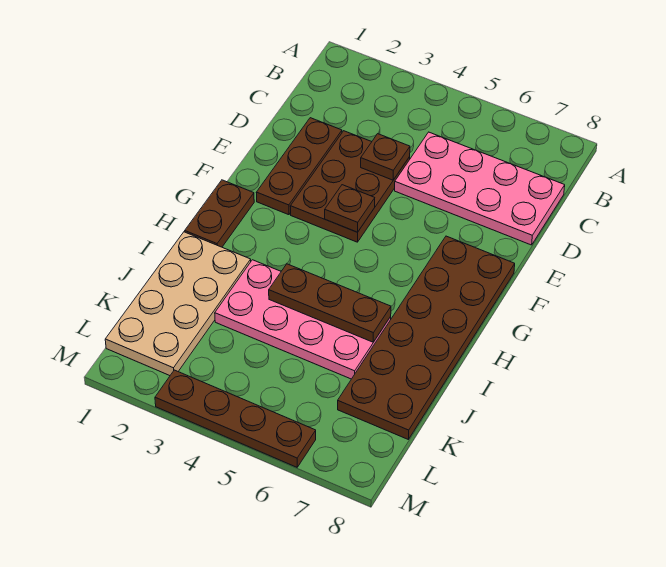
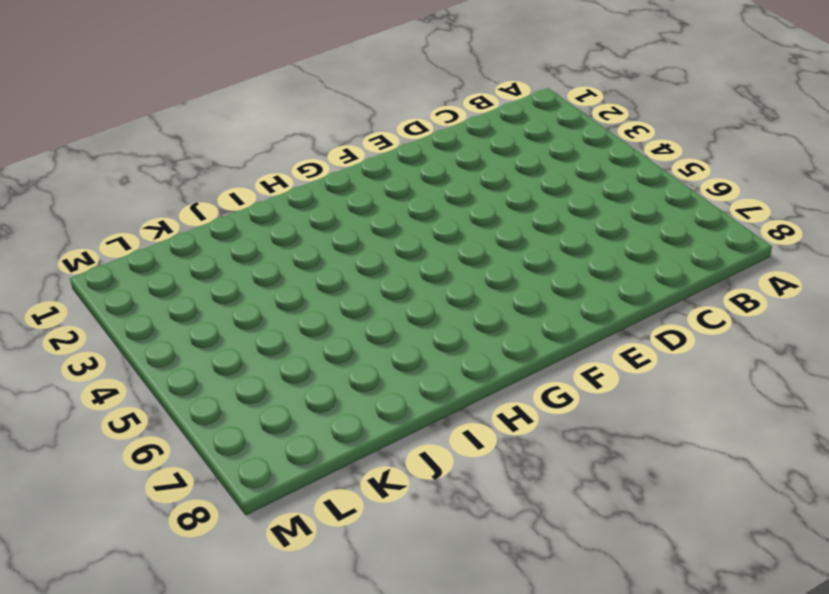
none -> pink plate C5:D8 level 1
none -> brown plate D2:F2 level 1

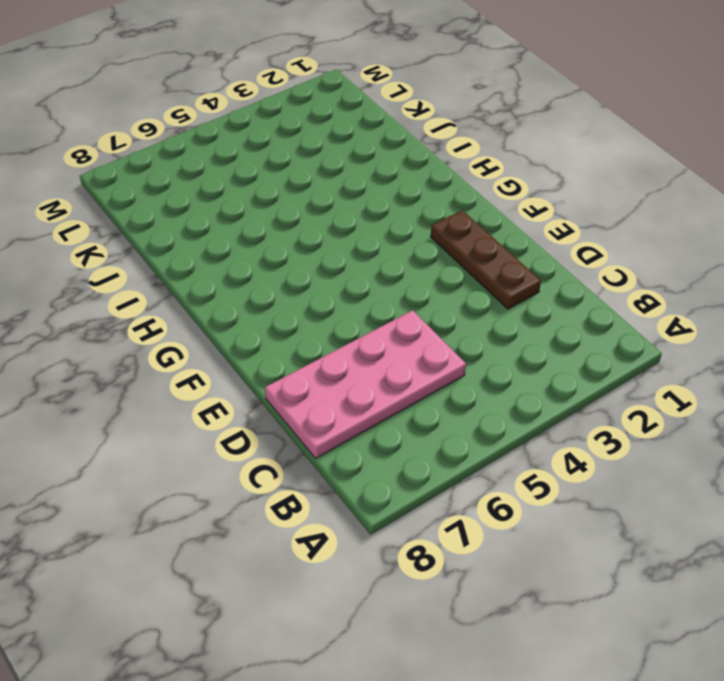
none -> brown plate D3:F4 level 1
none -> brown plate F7:K8 level 1

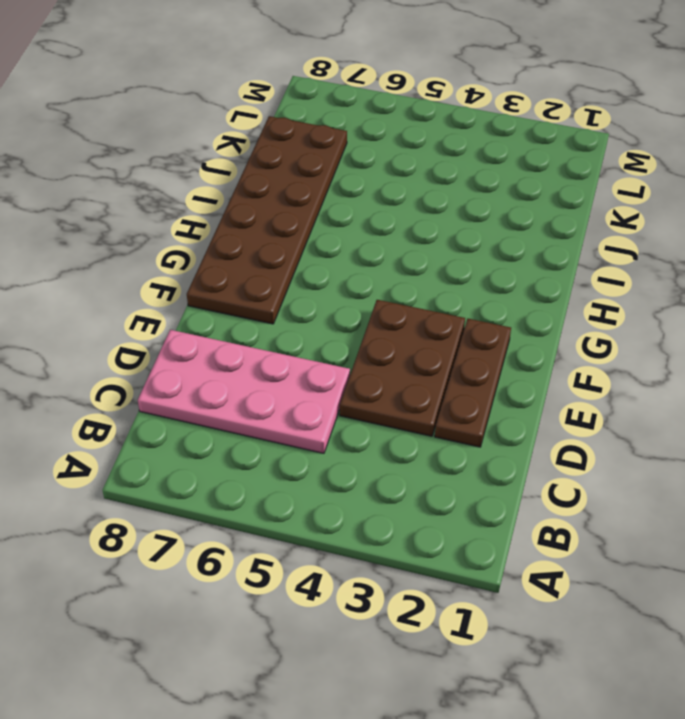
none -> brown plate G1:H1 level 1
none -> tan plate I1:L2 level 1

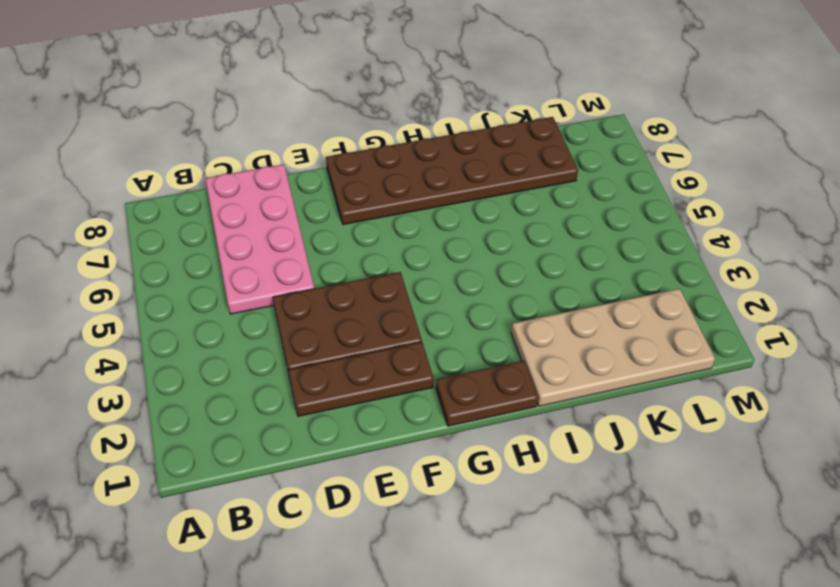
none -> pink plate I3:J6 level 1
none -> brown plate M3:M6 level 1

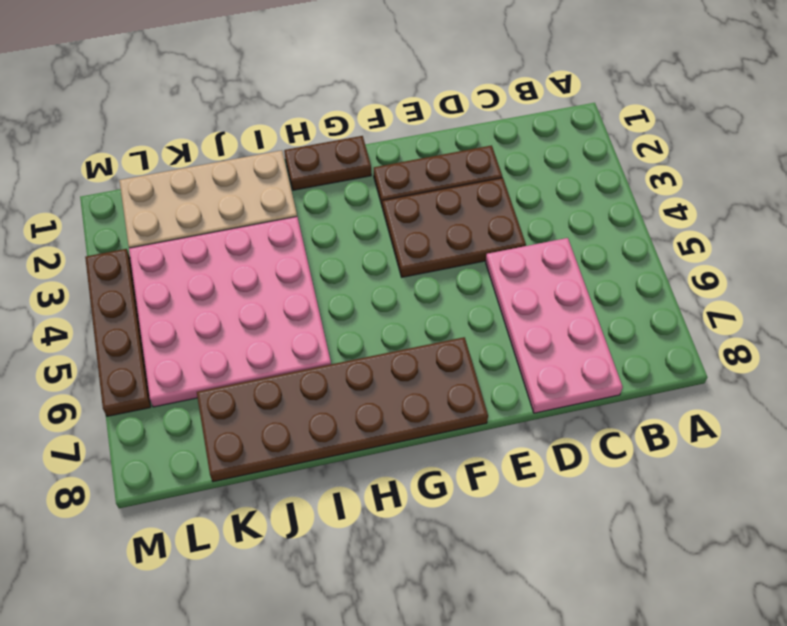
pink plate I3:L6 level 1 -> pink plate I3:J6 level 1
none -> brown plate D4 level 2
none -> brown plate F4 level 2

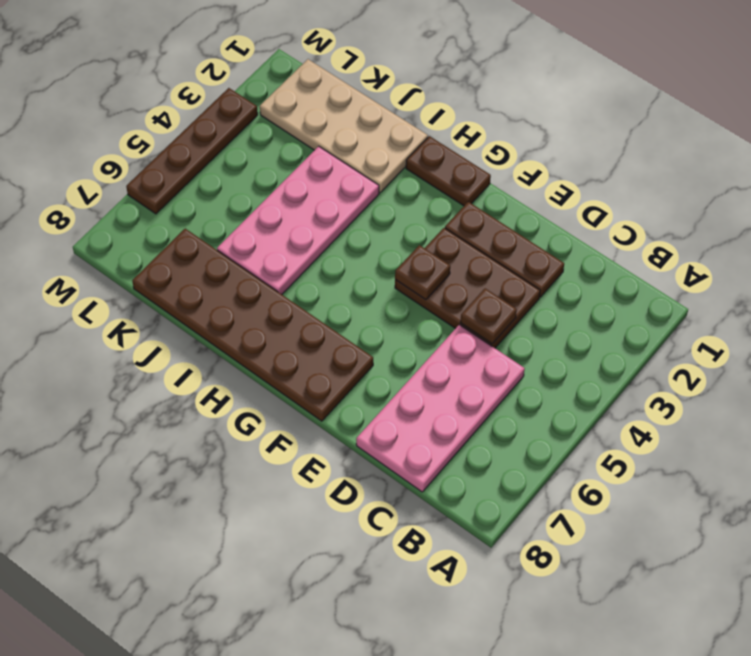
none -> brown plate I4:I6 level 2

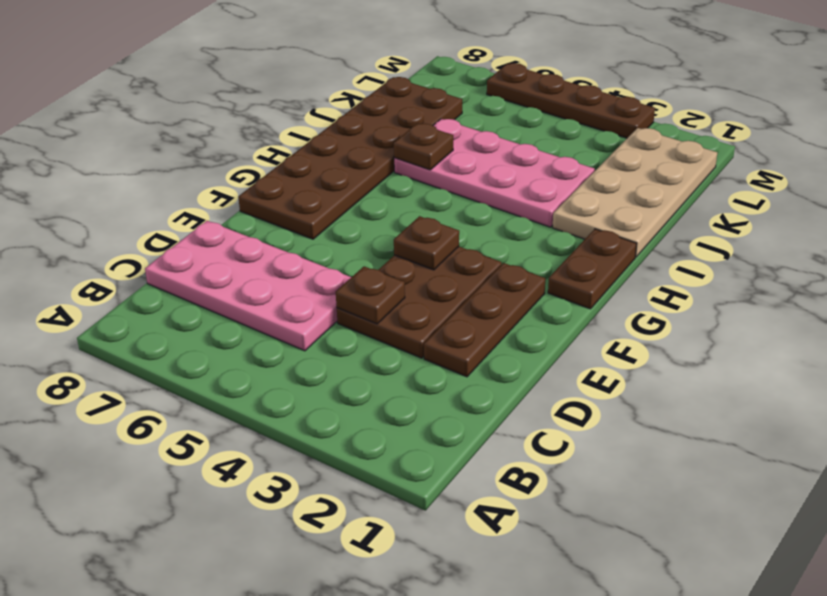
brown plate I6 level 2 -> brown plate I4:I6 level 2

